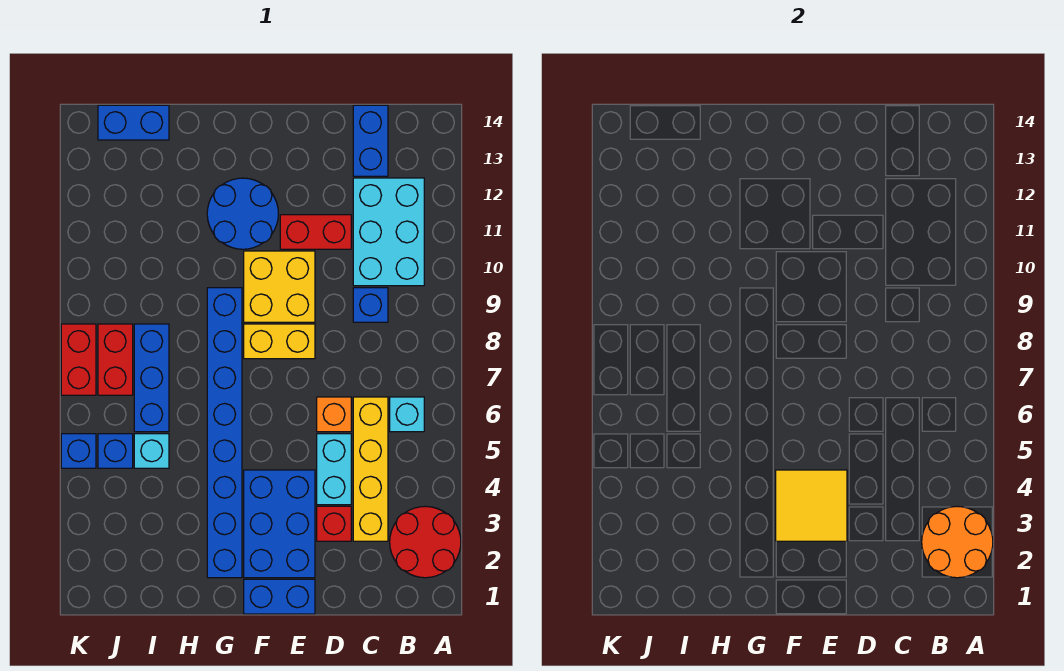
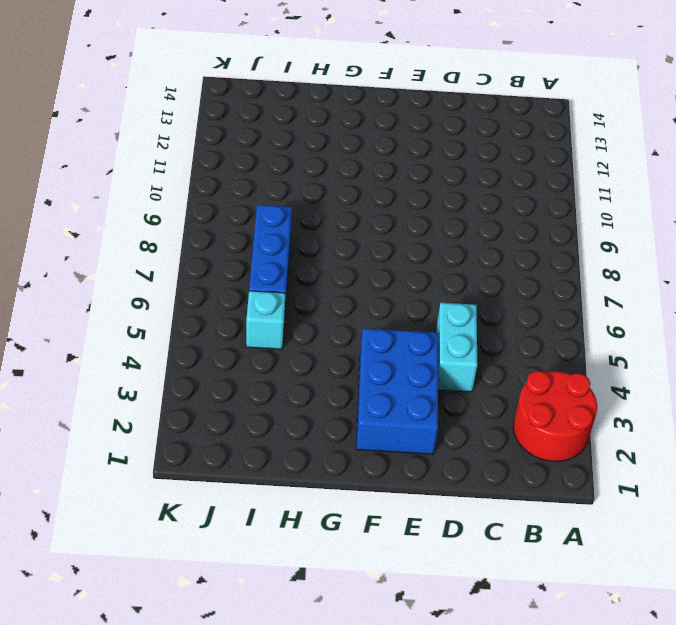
none -> cyan brick B6 level 1
none -> cyan brick B10:C12 level 1
none -> yellow brick C3:C6 level 1

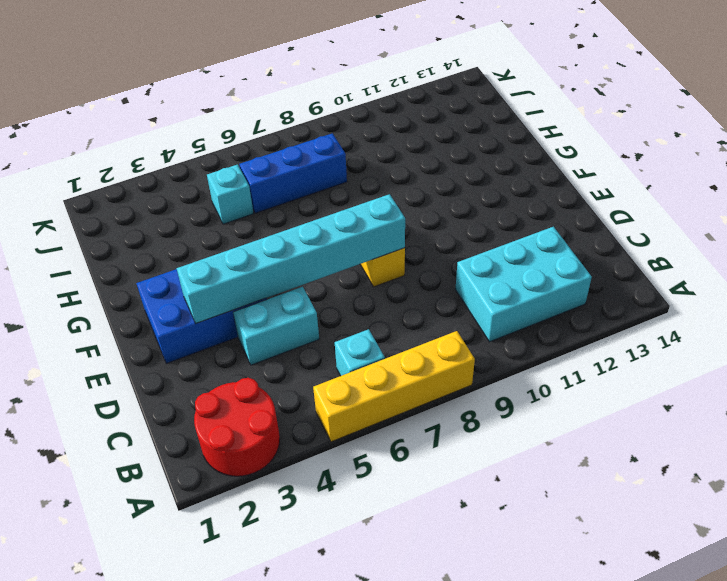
yellow brick A5:A8 level 1 -> yellow brick C3:C6 level 1
cyan brick E3:E8 level 2 -> yellow tile E3:F4 level 2
none -> blue brick C9 level 1
none -> blue brick C13:C14 level 1
none -> red brick D3 level 1

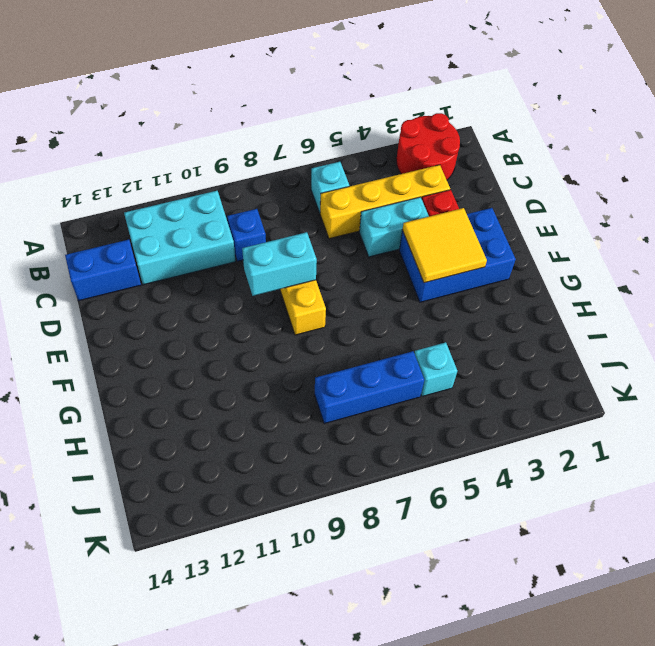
cyan brick E8:E9 level 2 -> none
none -> orange brick D6 level 1
none -> red brick D11:E11 level 1
none -> blue brick E1:F1 level 1

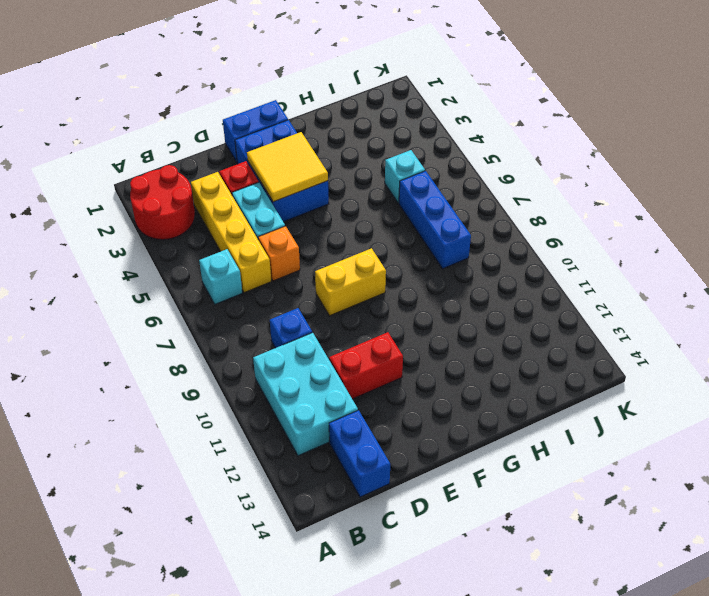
none -> yellow brick E9:F10 level 1
none -> blue round brick F11:G12 level 1
none -> blue brick G2:G9 level 1

